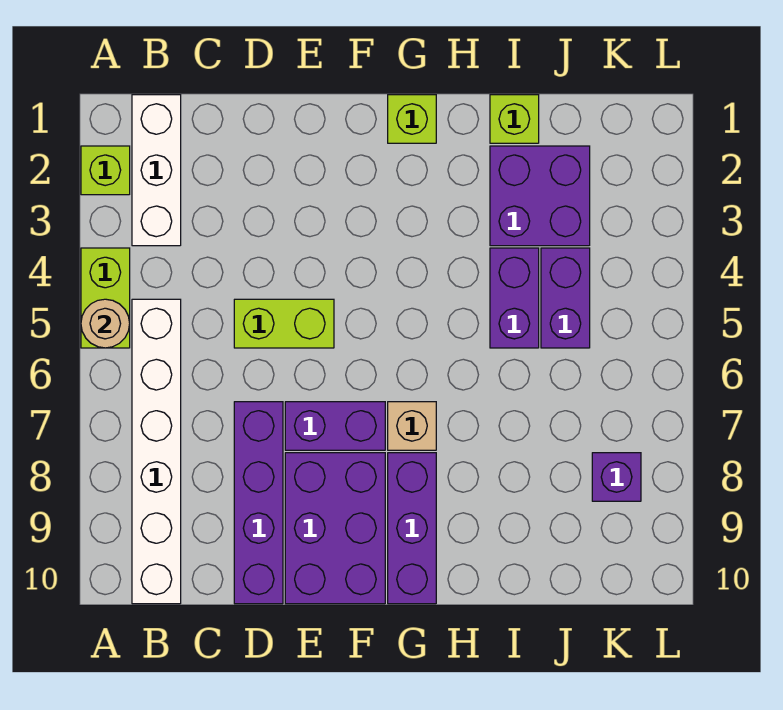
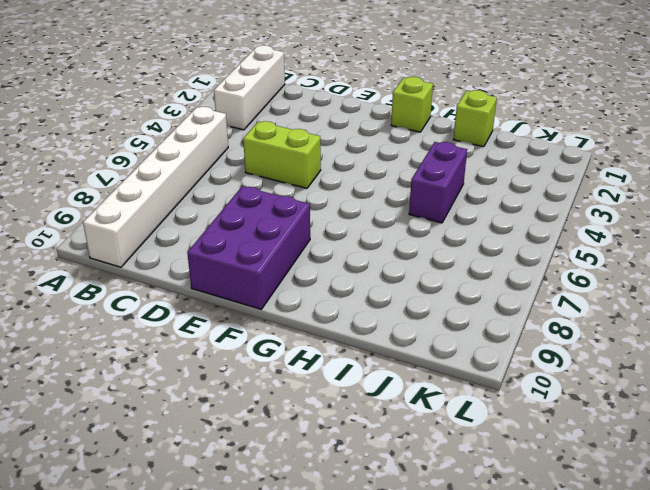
none -> lime brick A2 level 1
none -> lime brick A4:A5 level 1
none -> purple brick D7:D10 level 1

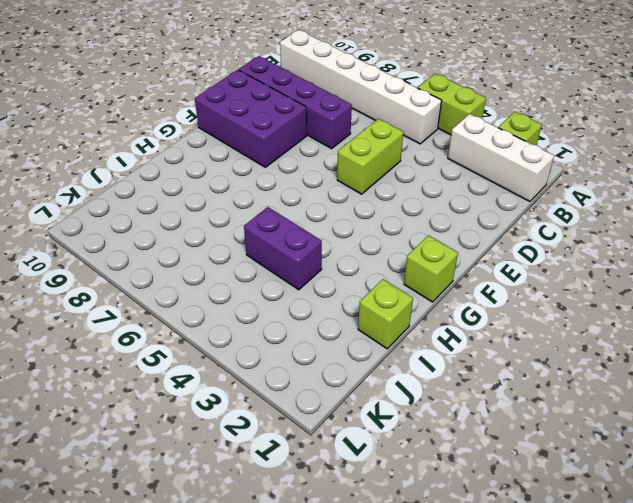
none -> purple brick E7:F7 level 1
none -> tan brick G7 level 1
none -> purple brick G8:G10 level 1

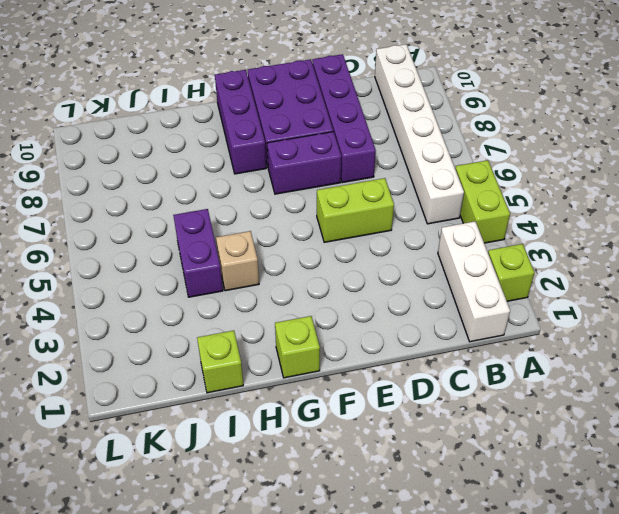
tan brick H4 level 1 -> tan brick G7 level 1
none -> purple brick I2:J3 level 1
none -> purple brick J4:J5 level 1
none -> purple brick K8 level 1

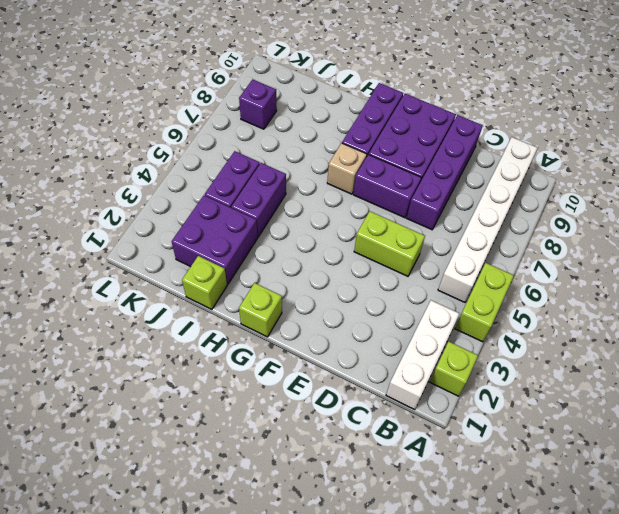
none -> tan round brick A5 level 2

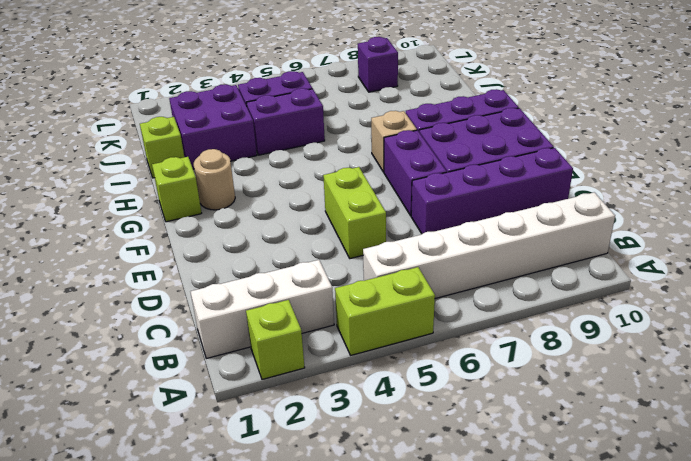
tan round brick G2 level 1 -> tan round brick A5 level 2

